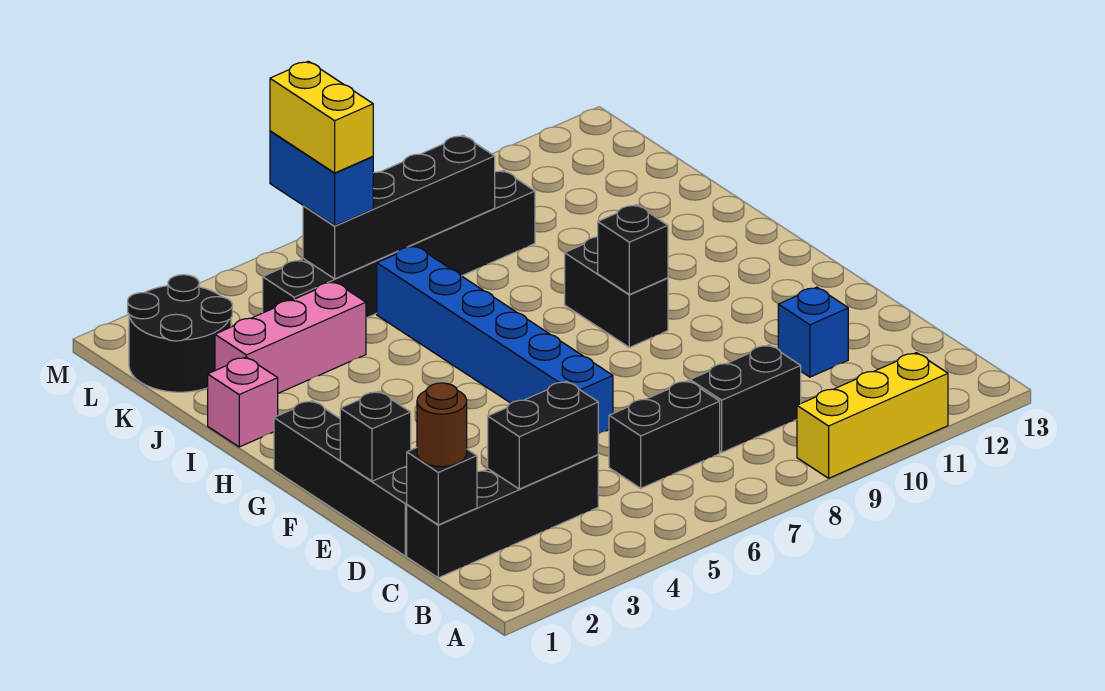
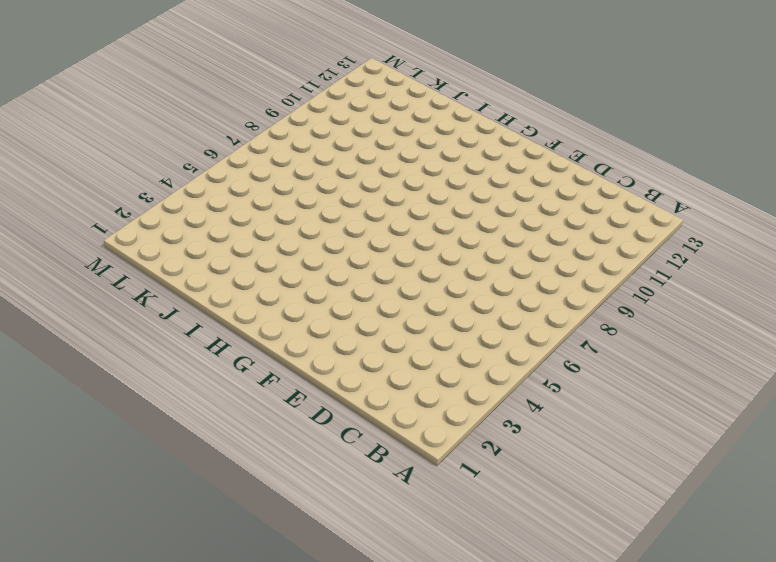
none -> yellow brick A9:A11 level 1
none -> black brick C1:C4 level 1
none -> black brick C6:C7 level 1

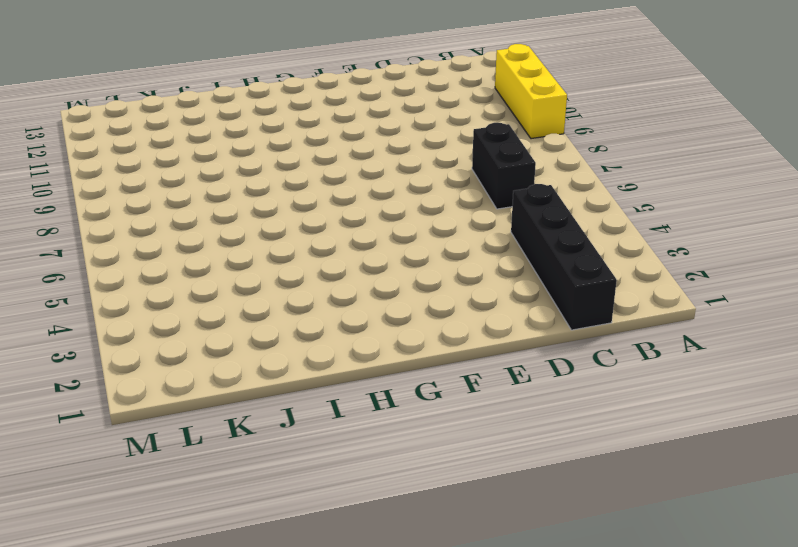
none -> black brick C8:C9 level 1
none -> black brick D1:G1 level 1
none -> blue brick D11 level 1

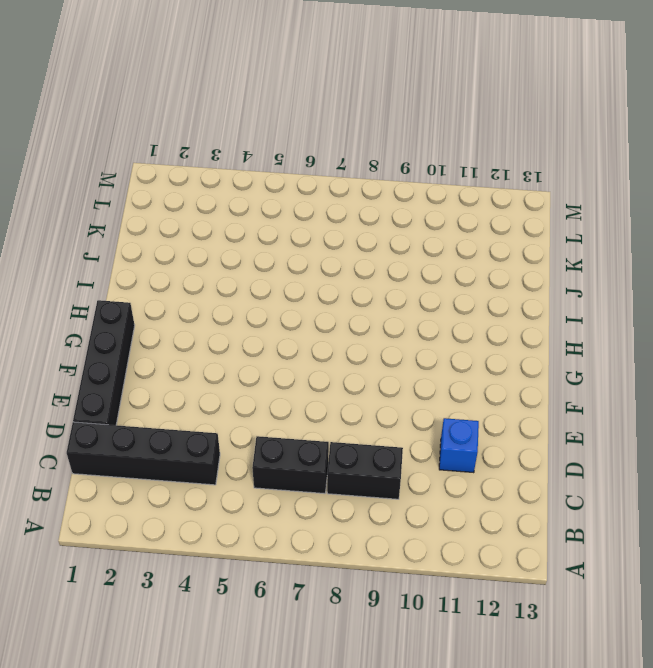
none -> yellow brick A9:A11 level 1
none -> blue brick E6:J6 level 1
none -> black brick G9:H9 level 1

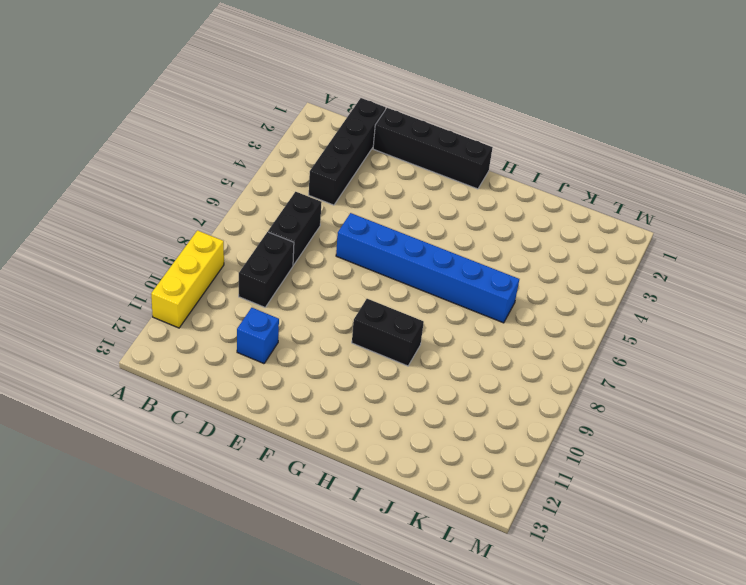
none -> pink brick I1 level 1
none -> pink brick J2:J4 level 1
none -> black round brick K1:L2 level 1

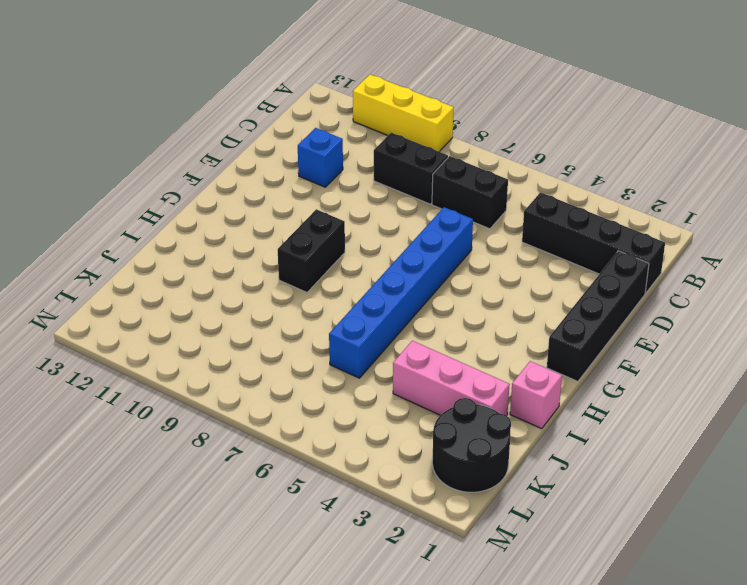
none -> black brick K4:K9 level 1
none -> black brick C1 level 2
none -> black brick C3:C4 level 2

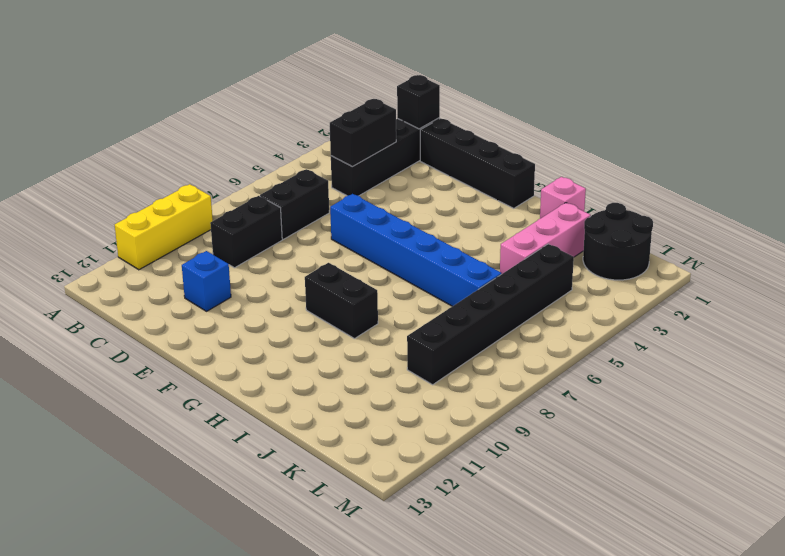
none -> black brick E1 level 2
none -> black brick G9 level 2
none -> black brick K5:K8 level 2

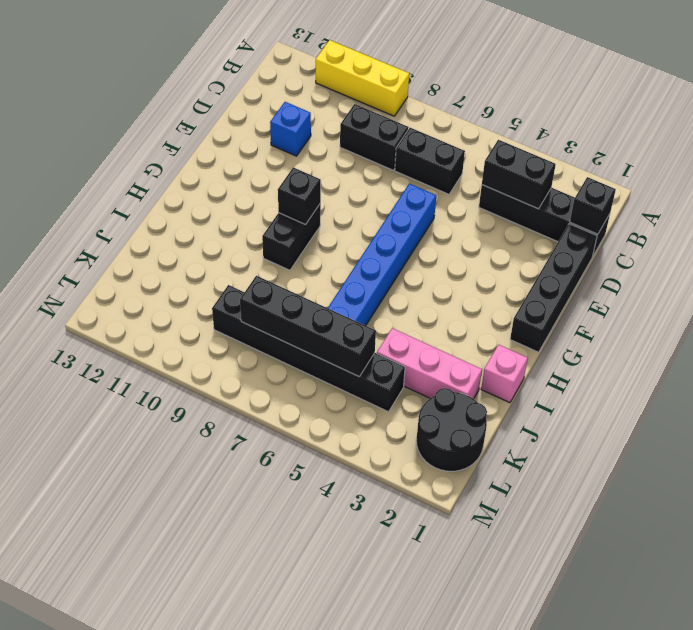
none -> black brick E1 level 2
none -> brown round brick C1 level 3
none -> blue brick K5:L5 level 3

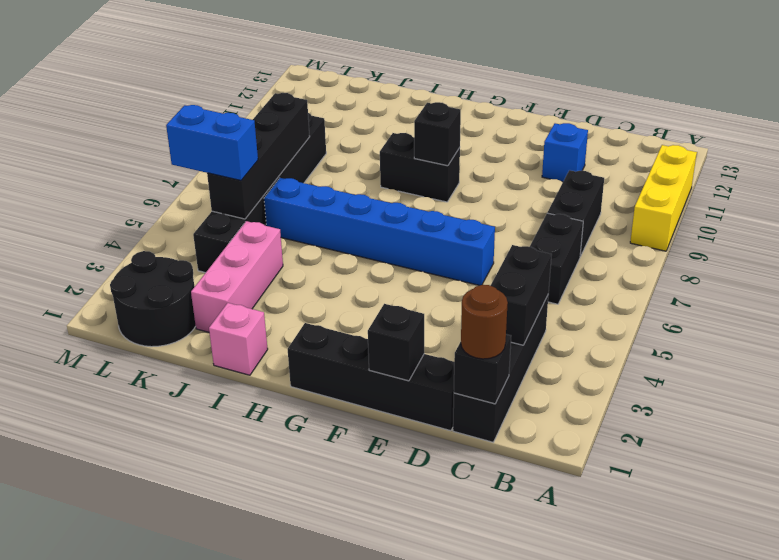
none -> yellow brick K5:L5 level 4

